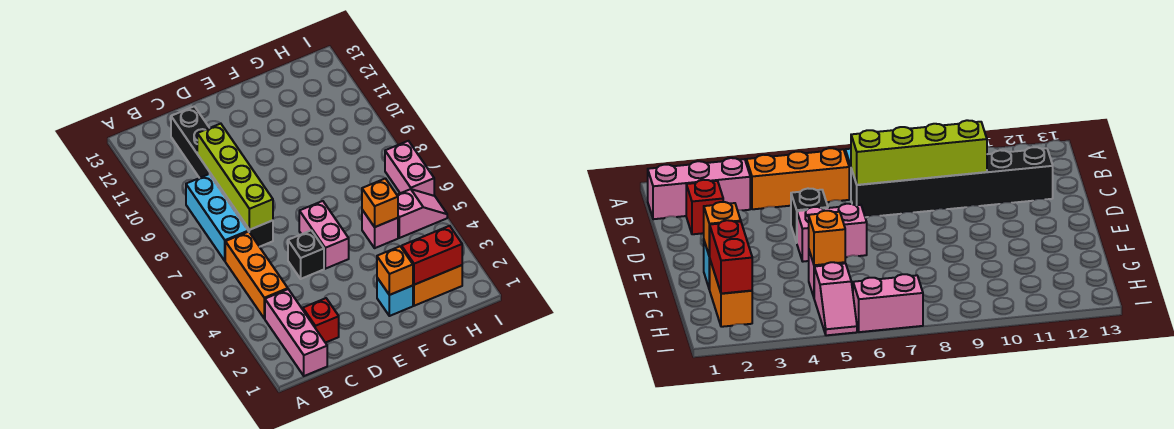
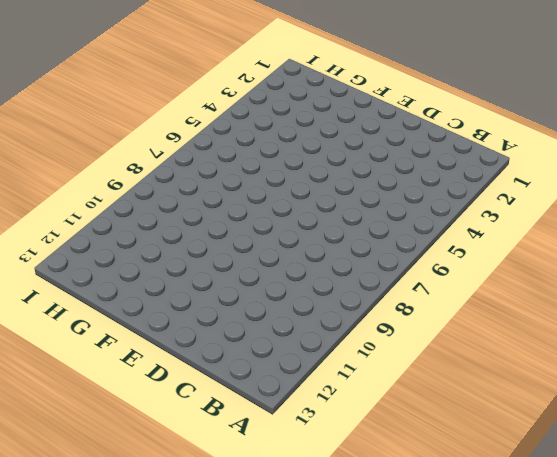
none -> pink brick B1:B3 level 1
none -> orange brick B4:B6 level 1
none -> cyan brick B7:B9 level 1

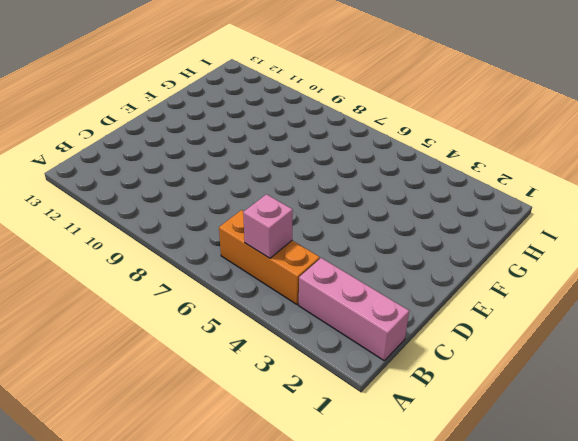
pink brick B5 level 2 -> pink brick G5 level 1
none -> cyan brick B7:B9 level 1
none -> red brick C2 level 1
none -> black brick C7:C12 level 1

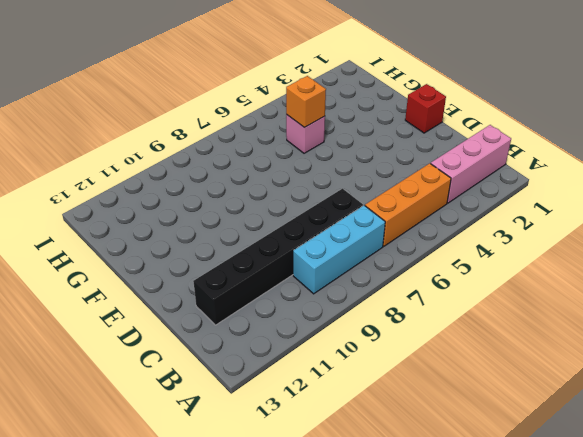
red brick E1 level 1 -> red brick C2 level 1
none -> black brick D5 level 1
none -> pink brick E5:E6 level 1
none -> cyan brick F2 level 1

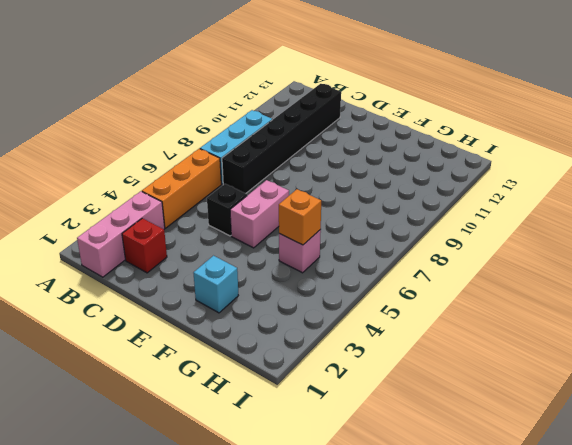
none -> orange brick G2:H2 level 1
none -> pink slope H5:I5 level 1 top H
none -> pink brick I6:I7 level 1

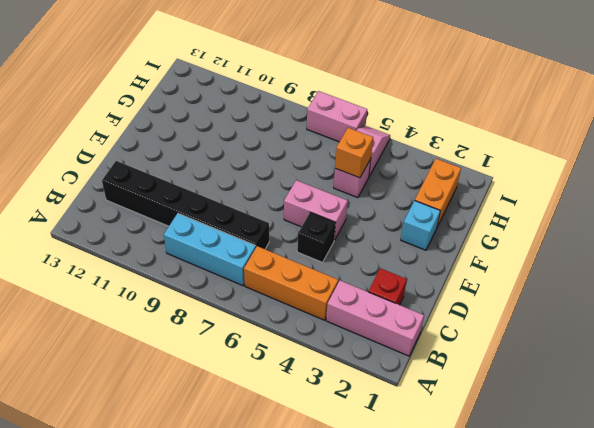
none -> lime brick C7:C10 level 2
none -> orange brick F2 level 2
none -> red brick G2:H2 level 2

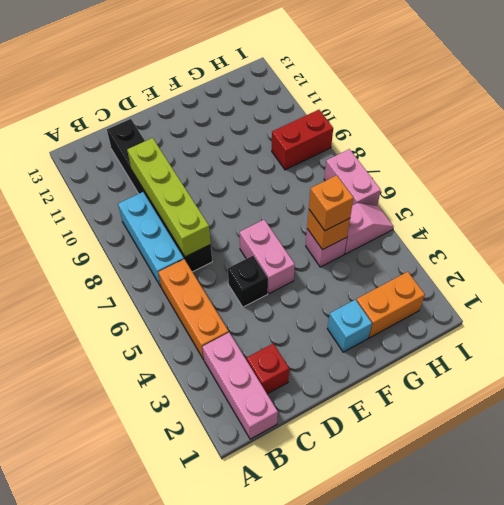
orange brick G5 level 3 -> orange brick F2 level 2
red brick H9:I9 level 1 -> red brick G2:H2 level 2

